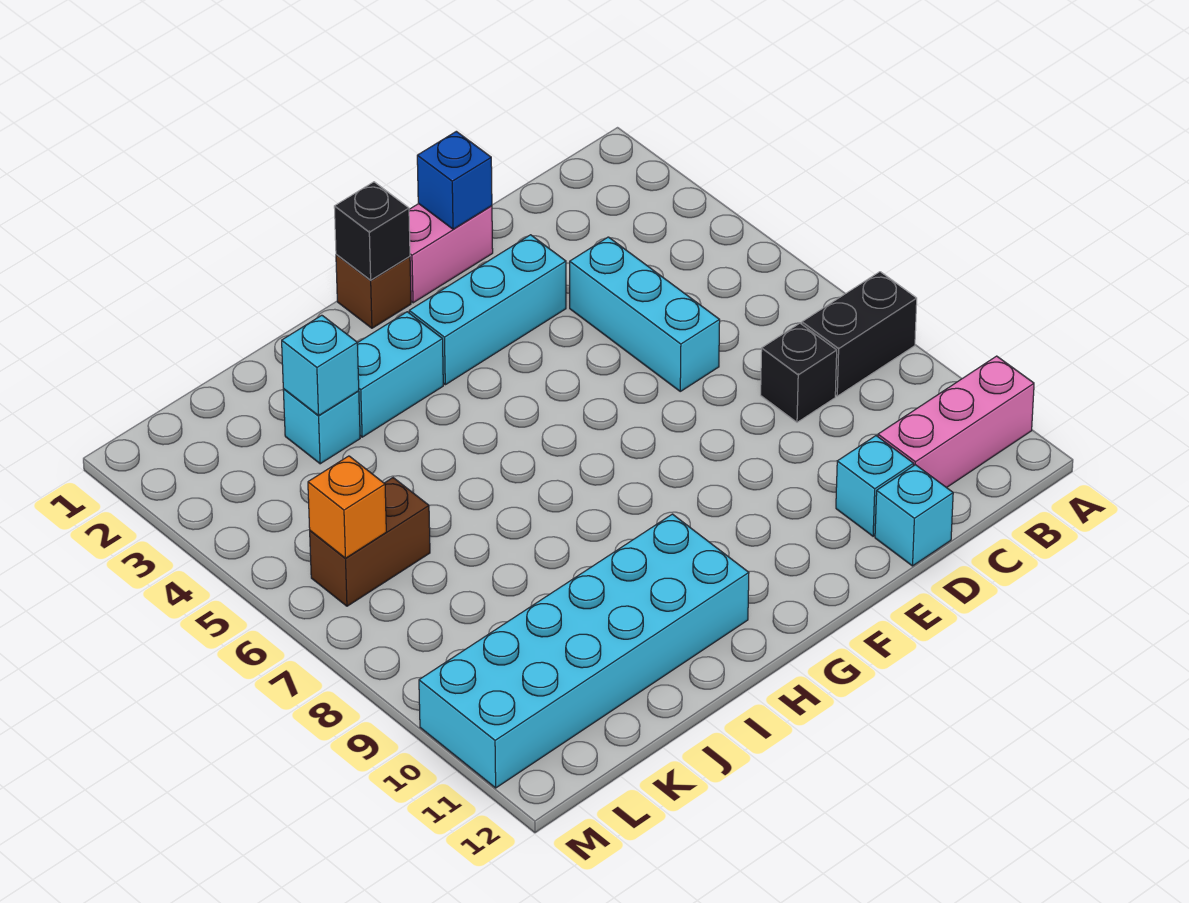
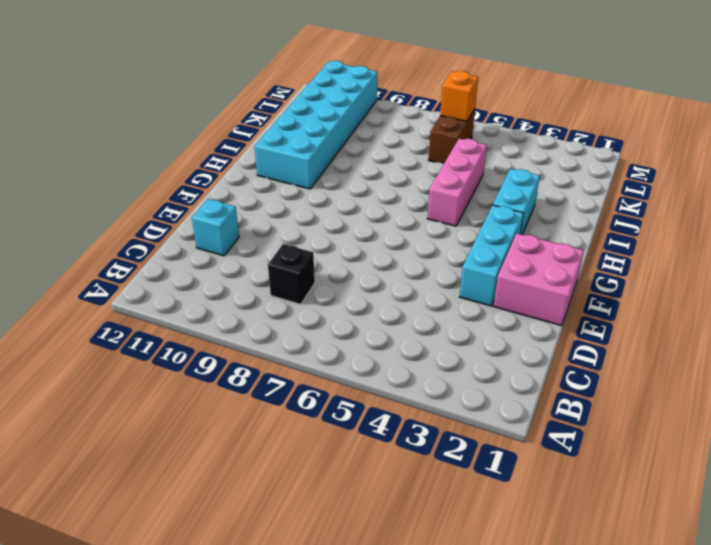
pink brick E1:F2 level 1 -> pink brick E1:F1 level 1
pink brick H5:J5 level 1 -> pink brick A11:C11 level 1
none -> black brick A8:B8 level 1
none -> cyan brick D4:D6 level 1
none -> cyan brick D12 level 1

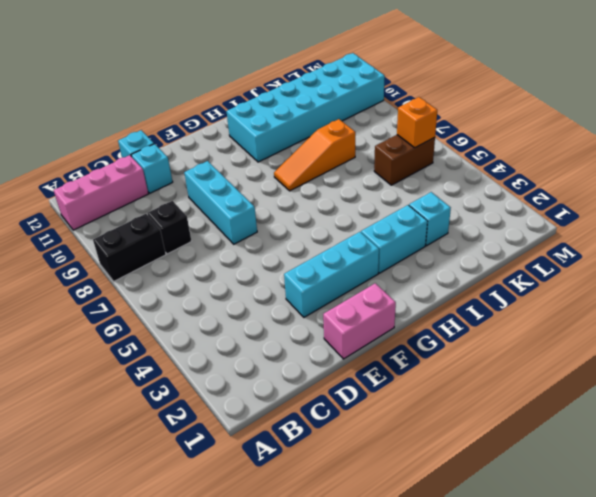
cyan brick E7:E9 level 1 -> cyan brick D4:D6 level 1
orange slope H8:J8 level 1 top J -> none
none -> brown brick G1 level 1
none -> blue brick E1 level 2
none -> black brick G1 level 2

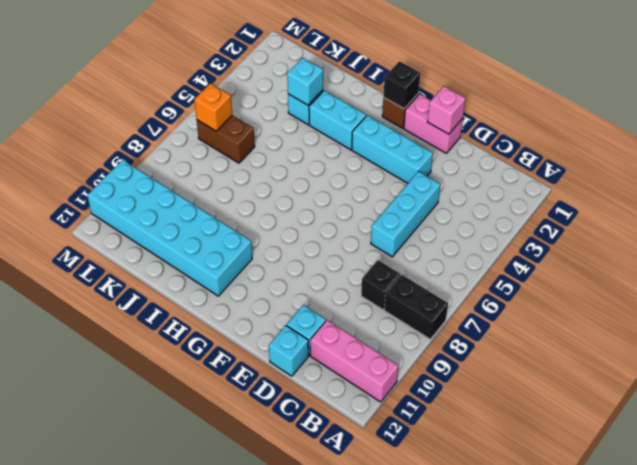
pink brick E1 level 2 -> blue brick E1 level 2

